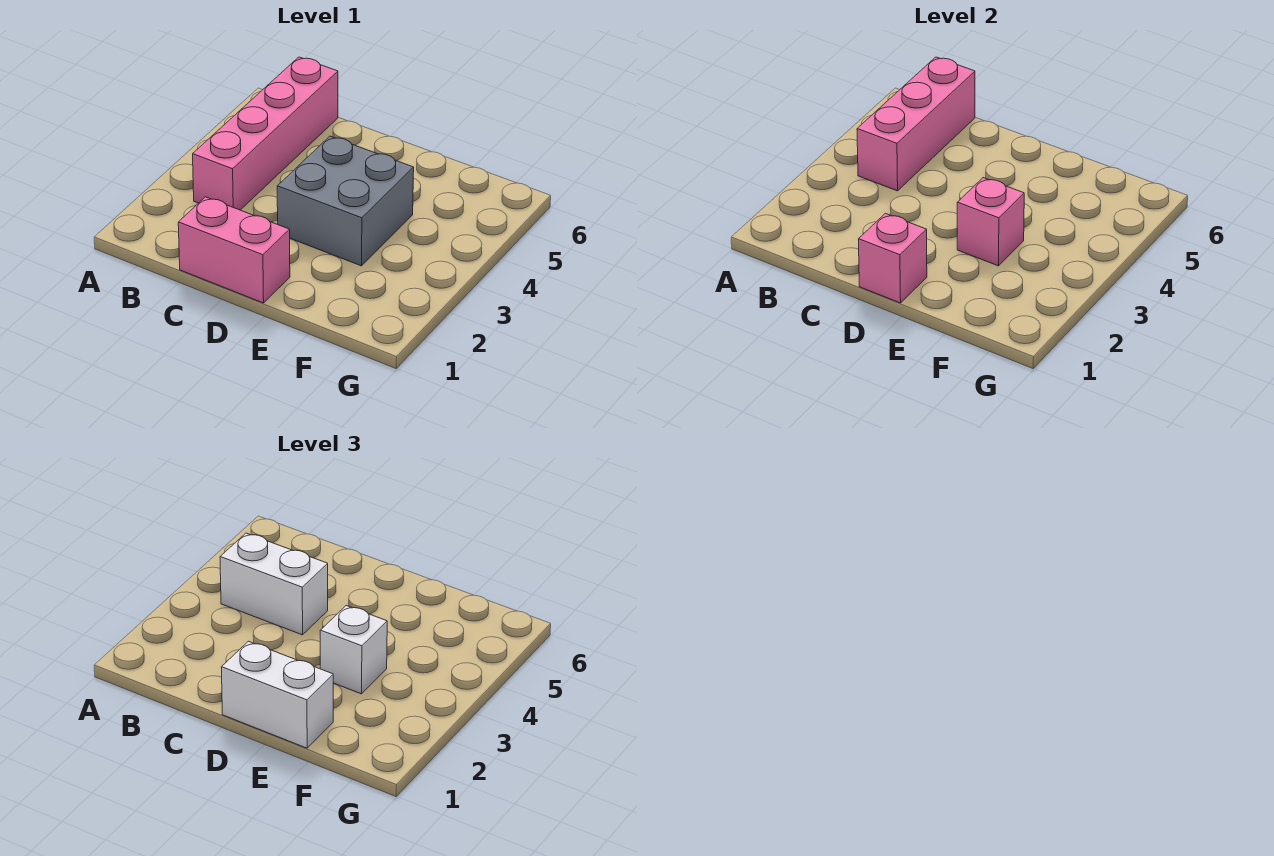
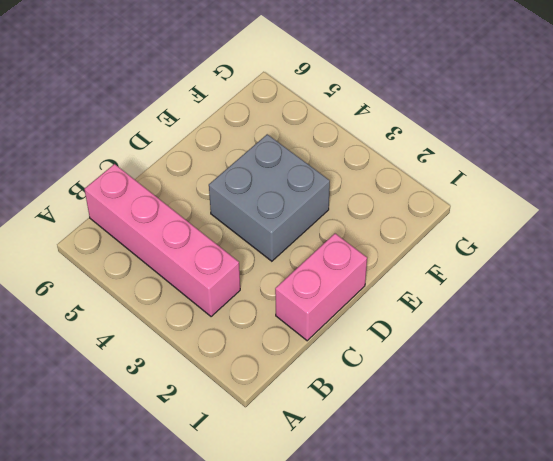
none -> pink brick B4:B6 level 2
none -> pink brick D1 level 2

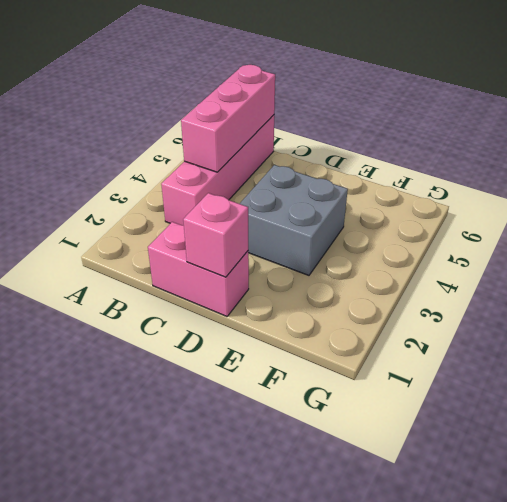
none -> pink brick E3 level 2
none -> white brick B4:C4 level 3

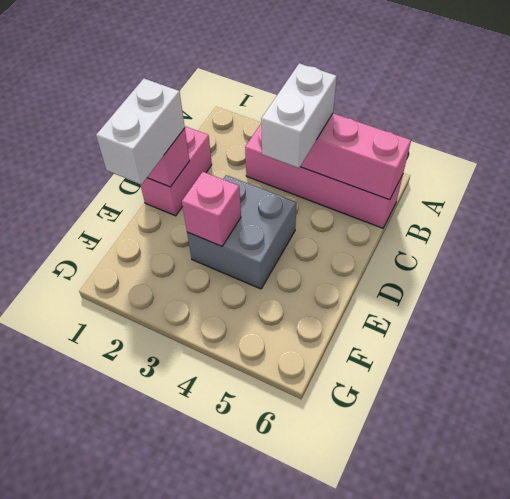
none -> white brick E3 level 3

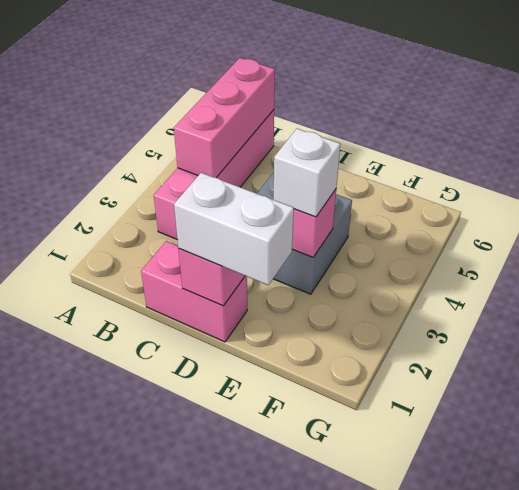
none -> white brick B4:C4 level 3

